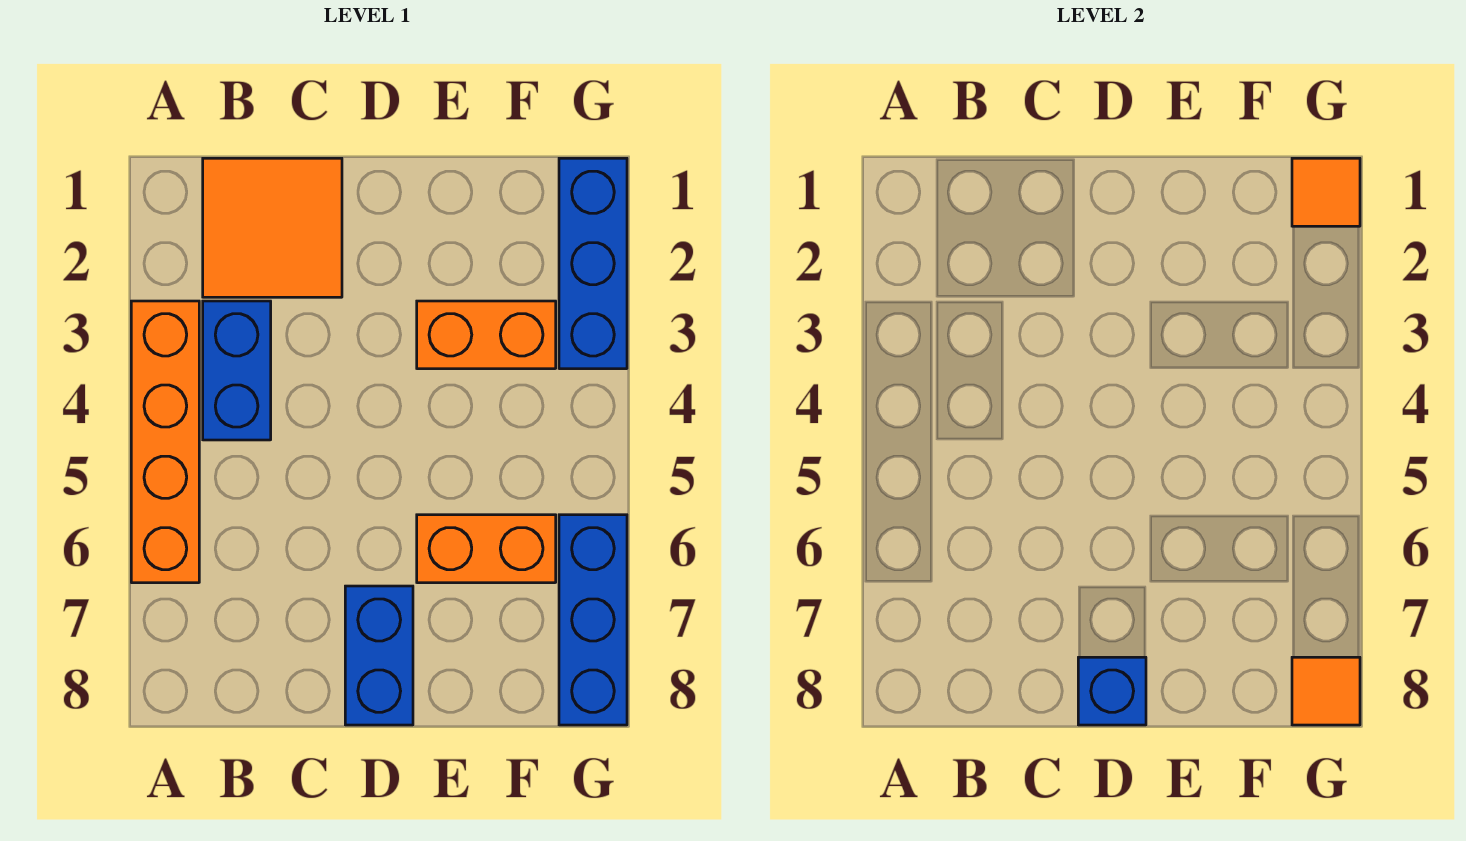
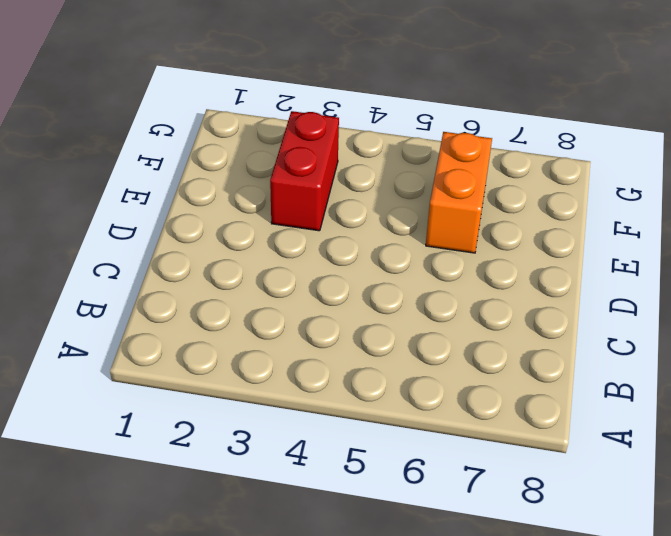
red brick E3:F3 level 1 -> orange brick E3:F3 level 1
none -> orange brick A3:A6 level 1
none -> orange tile B1:C2 level 1

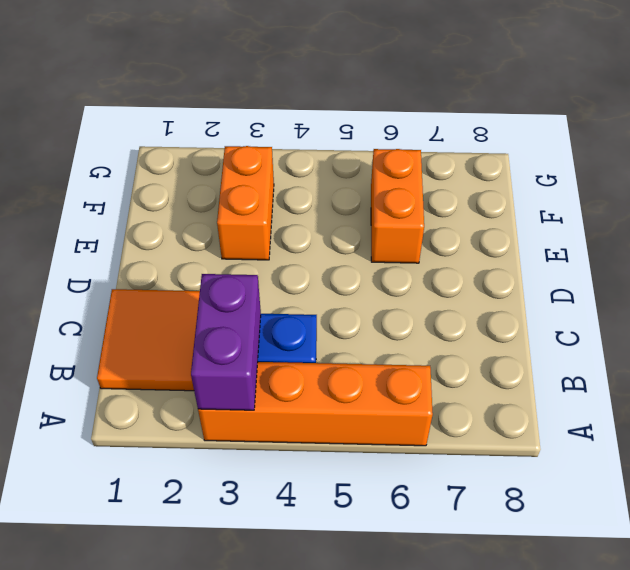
purple brick A3:B3 level 2 -> none
none -> blue brick D7:D8 level 1
none -> blue brick G1:G3 level 1

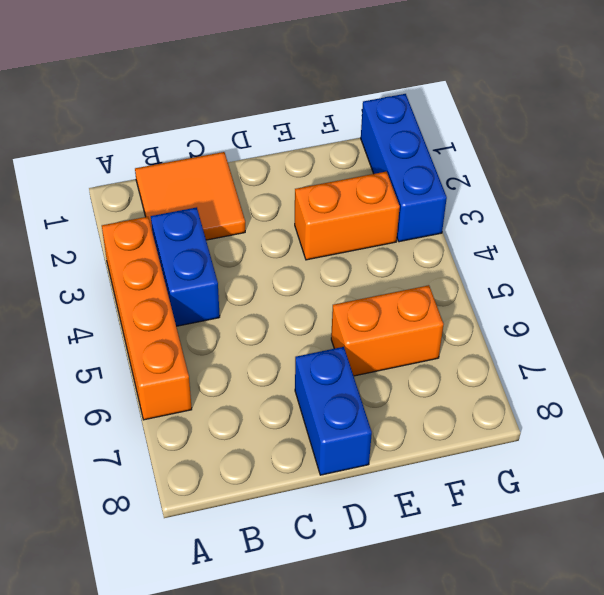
none -> blue brick G6:G8 level 1
none -> blue brick D8 level 2

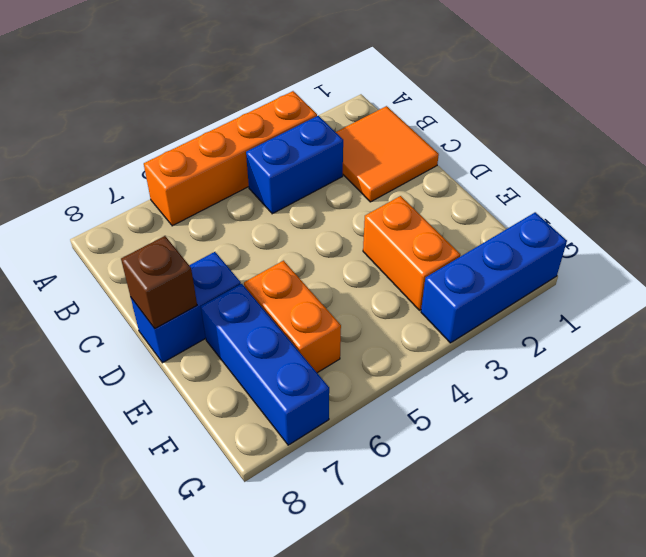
brown brick D8 level 2 -> blue brick D8 level 2
blue brick E7:G7 level 1 -> blue brick G6:G8 level 1
none -> orange tile G1 level 2
none -> orange tile G8 level 2

